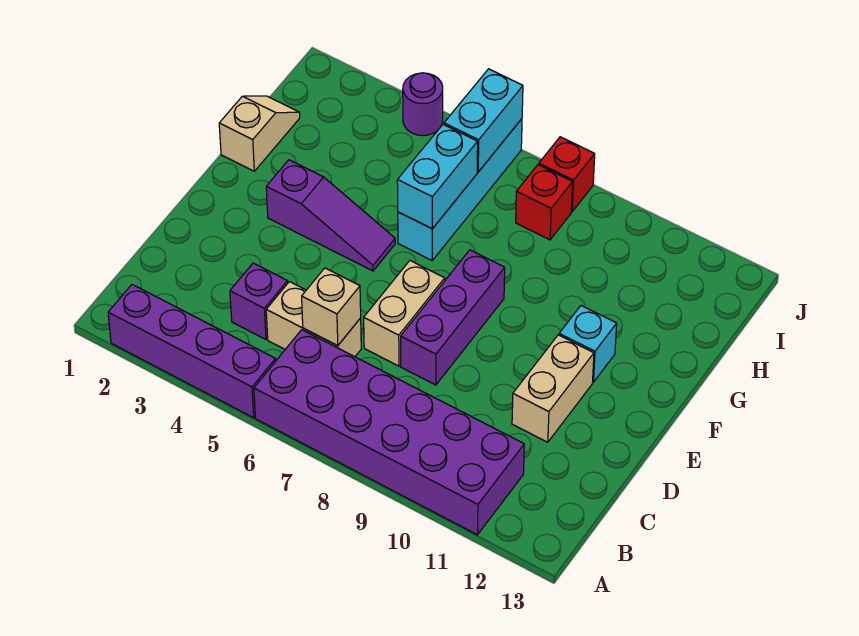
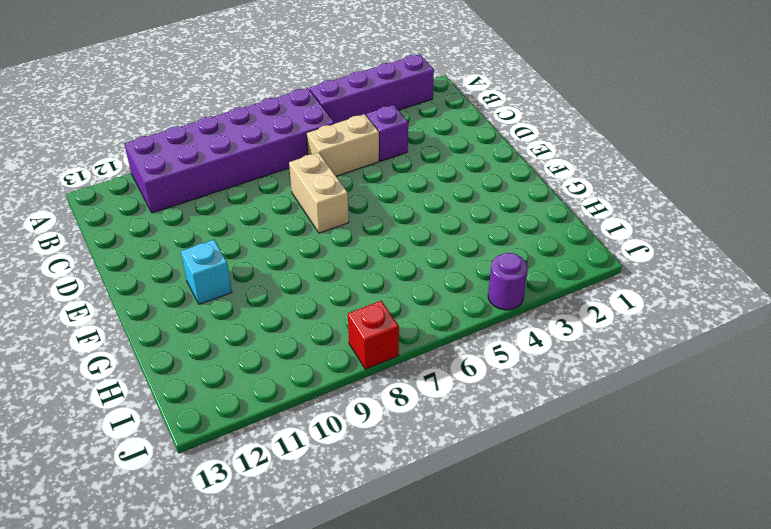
none -> purple brick D8:F8 level 1
none -> tan brick D11:E11 level 1
none -> purple slope F3:F5 level 1 top 3

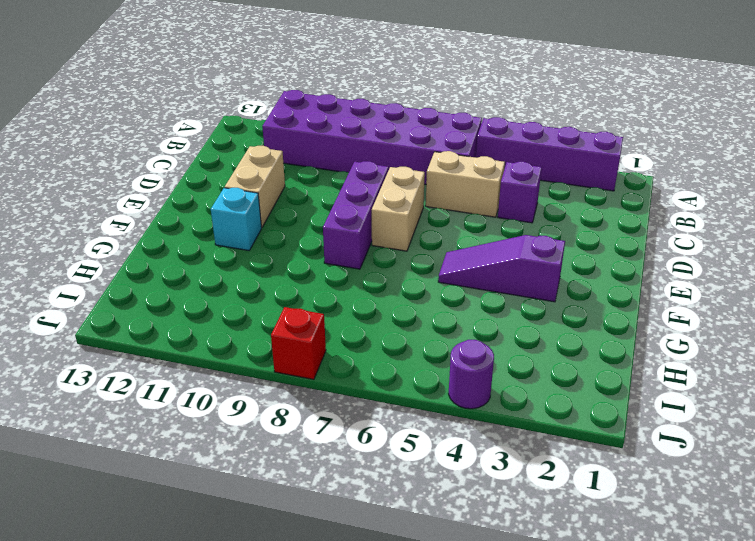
none -> tan slope G1:H1 level 1 top G
none -> cyan brick G6:J6 level 1
none -> red brick I8 level 1

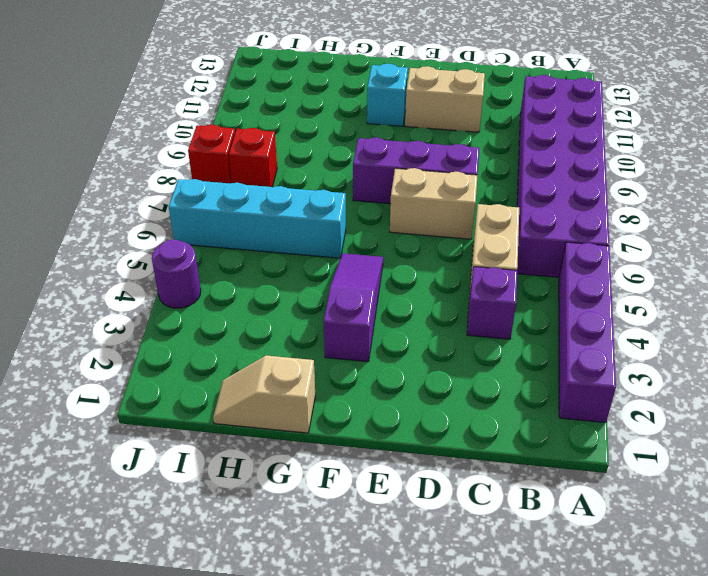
none -> tan brick C6 level 2
none -> cyan brick G6:H6 level 2
none -> cyan brick I6:J6 level 2

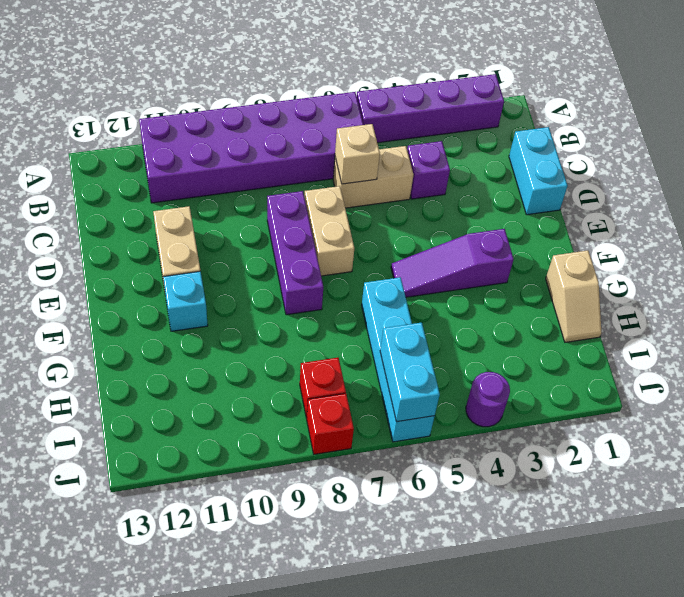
cyan brick C1:D1 level 1 -> cyan brick G6:H6 level 2

